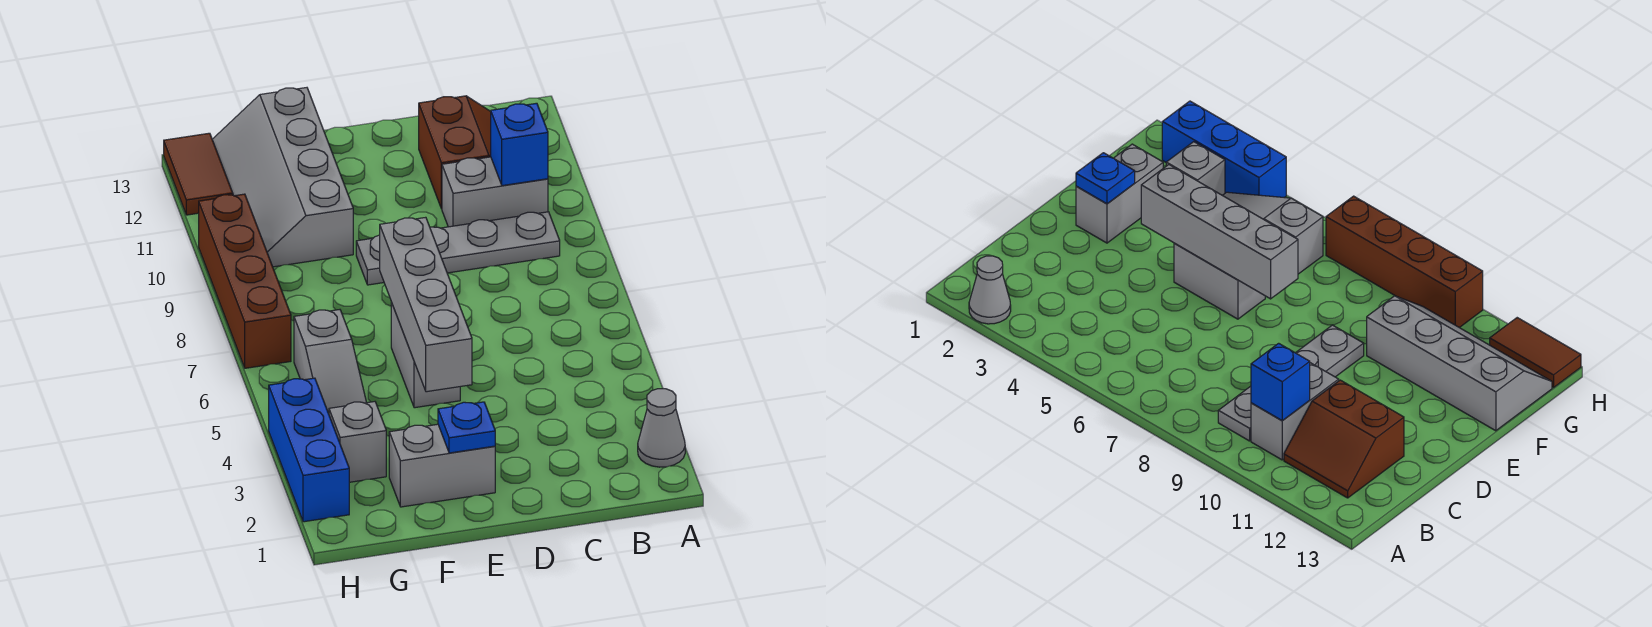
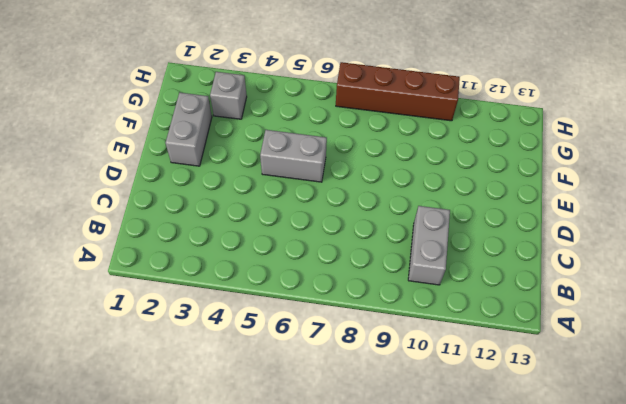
none -> grey cone A2 level 1
none -> grey plate B9:E9 level 1
none -> brown slope B11:C12 level 1 top C

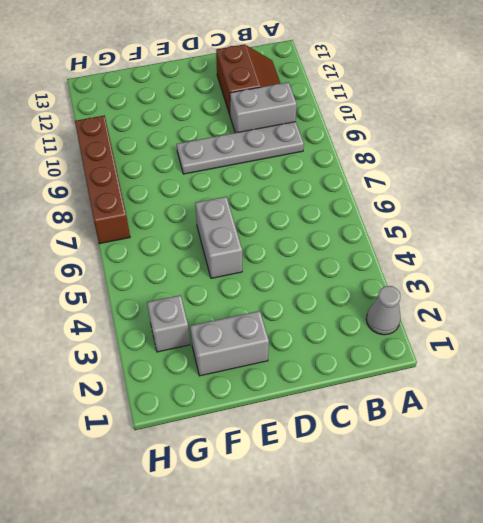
none -> grey slope F10:G13 level 1 top F
none -> grey slope G4:G6 level 1 top 6
none -> blue brick H2:H4 level 1

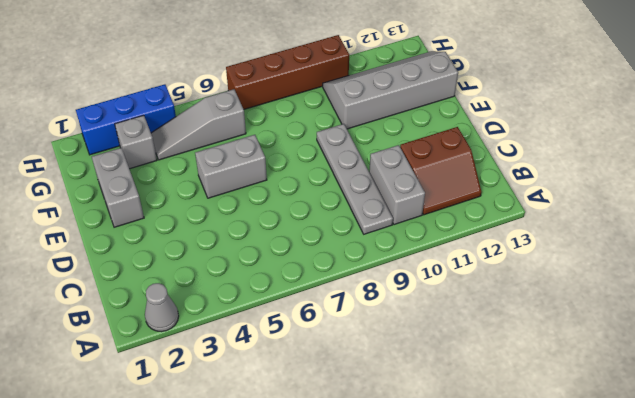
none -> brown tile H12:H13 level 1
none -> blue brick B10 level 2
none -> blue plate E2 level 2

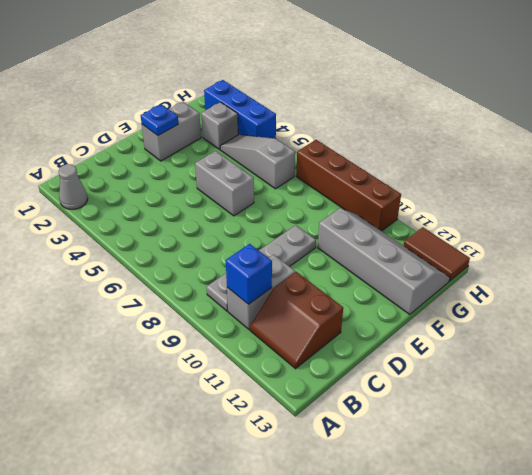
none -> grey brick E4:E7 level 2

